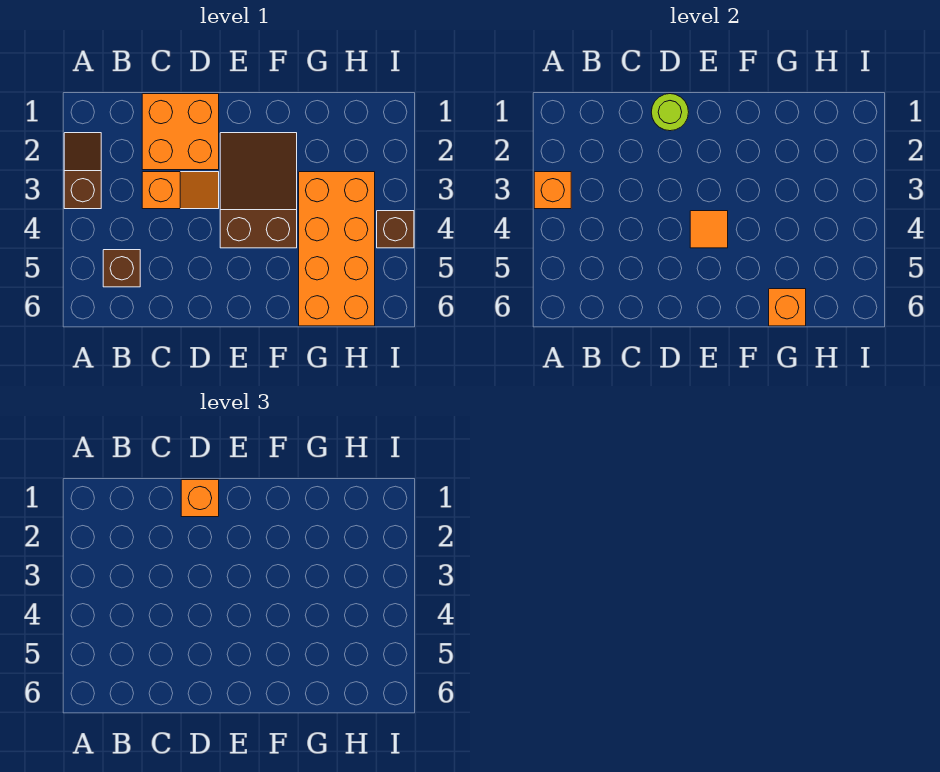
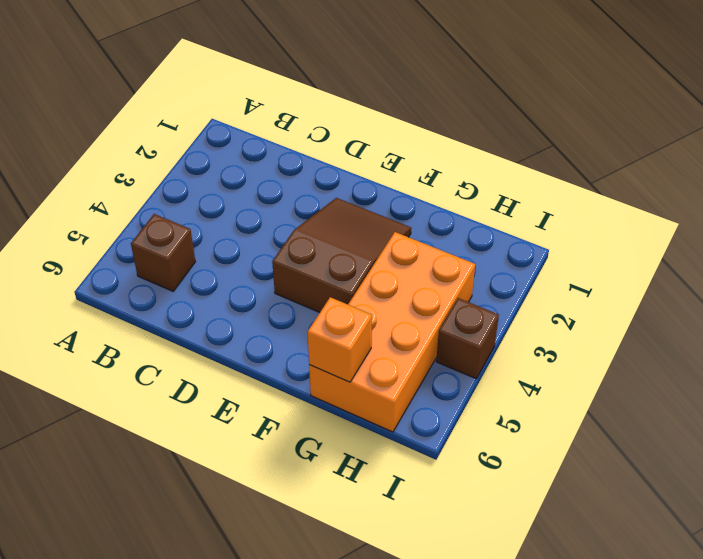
none -> brown slope A2:A3 level 1 top 3
none -> orange brick C1:D2 level 1
none -> orange slope C3:D3 level 1 top C

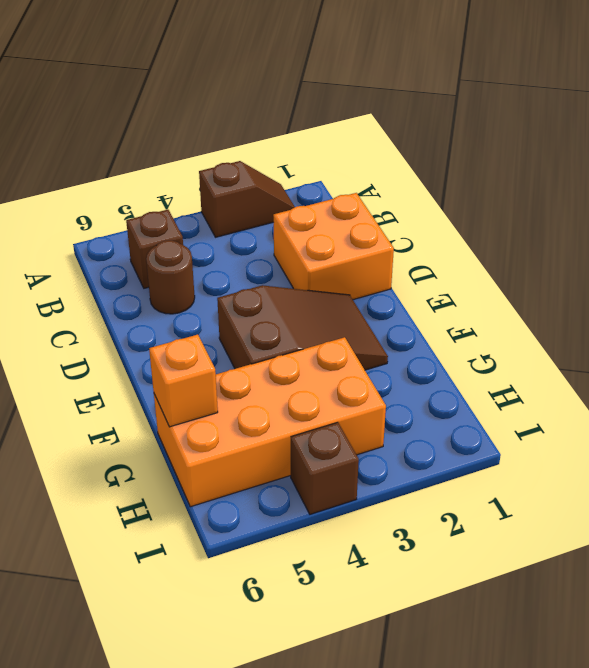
brown round brick C5 level 1 -> none
none -> orange slope C3:D3 level 1 top C
none -> orange brick A3 level 2
none -> lime round brick D1 level 2

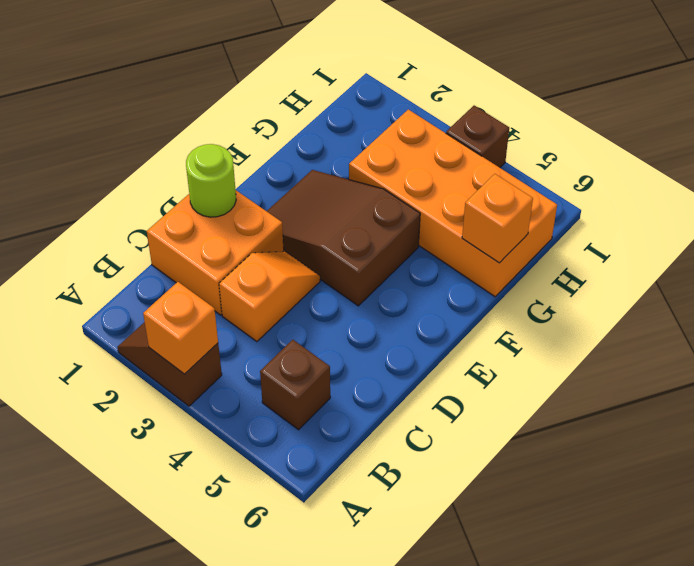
none -> orange tile E4 level 2
none -> orange brick D1 level 3

